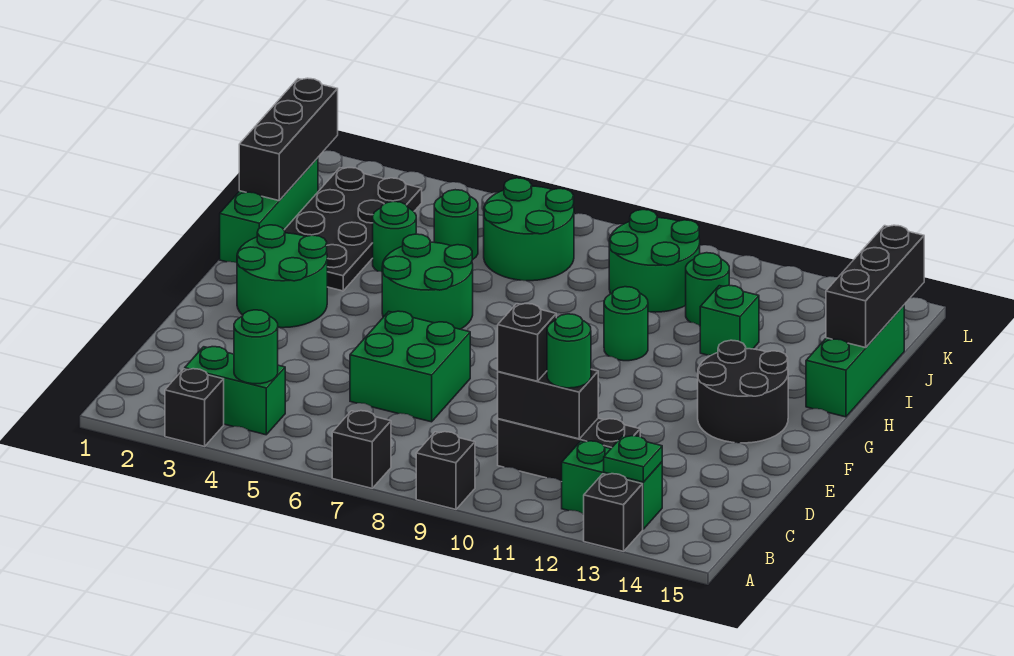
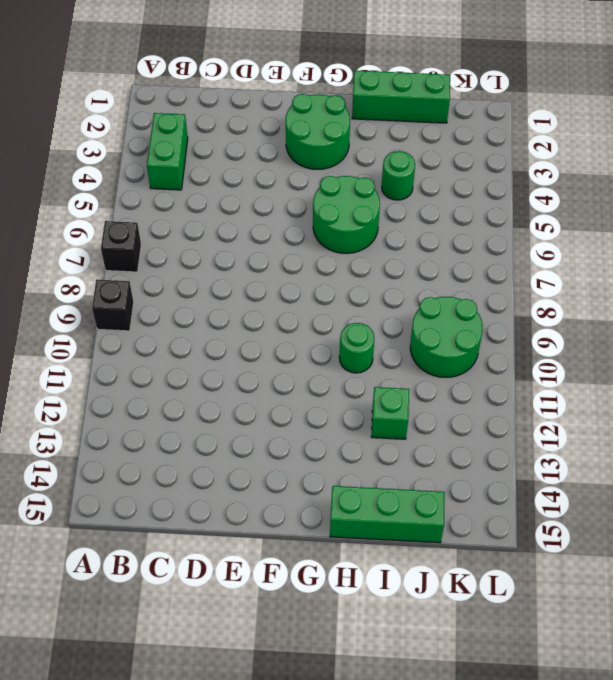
none -> black brick A3 level 1
none -> black brick A13 level 1
none -> green brick B12:B13 level 1

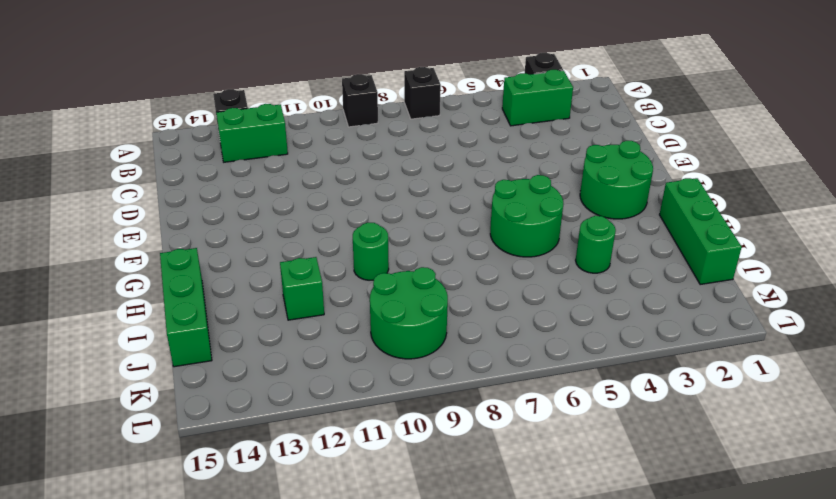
none -> black brick C10:C12 level 1
none -> green brick D6:E7 level 1
none -> black round brick F13:G14 level 1

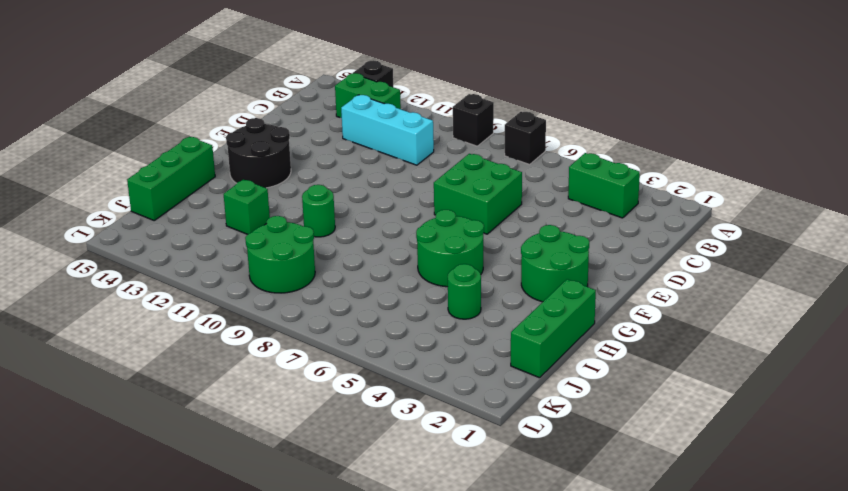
cyan brick C10:C12 level 1 -> black brick C10:C12 level 1
none -> black brick A3 level 1
none -> black plate H2:K3 level 1
none -> green round brick J5 level 1

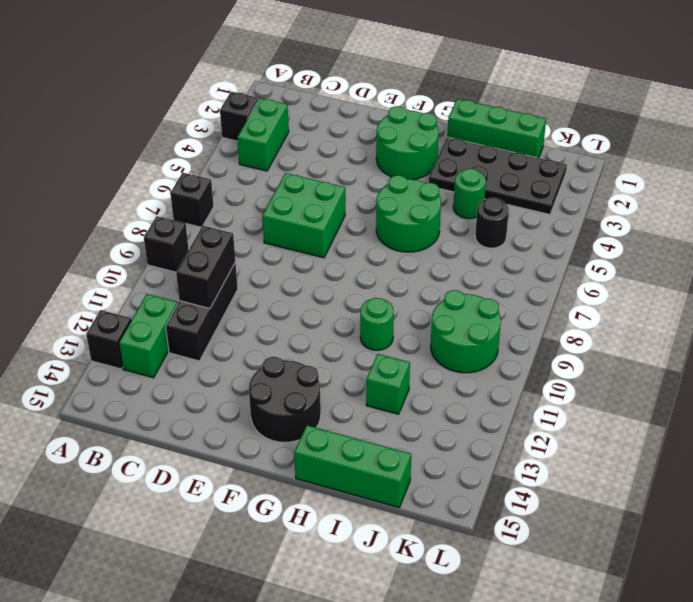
black round brick J5 level 1 -> green round brick J5 level 1
none -> green round brick J6:K7 level 1
none -> green round brick J11 level 1
none -> green round brick B4 level 2

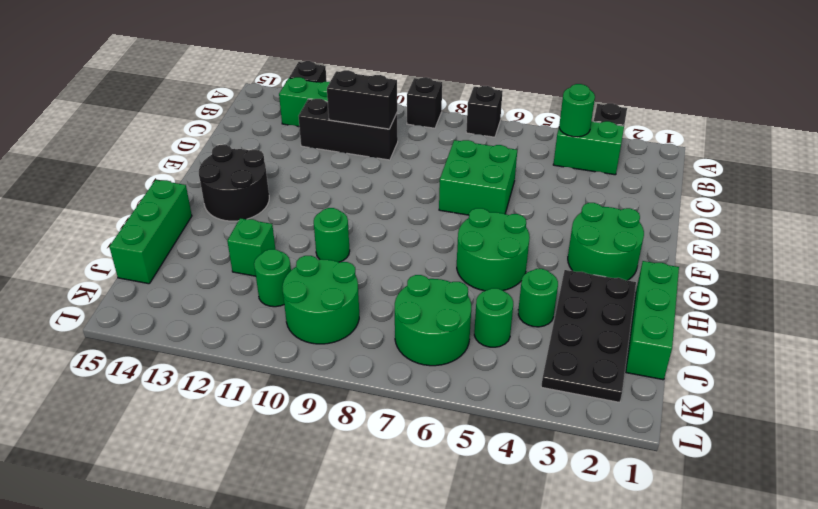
none -> green plate B13 level 2
none -> black brick I1:K1 level 2
none -> black brick I15:K15 level 2

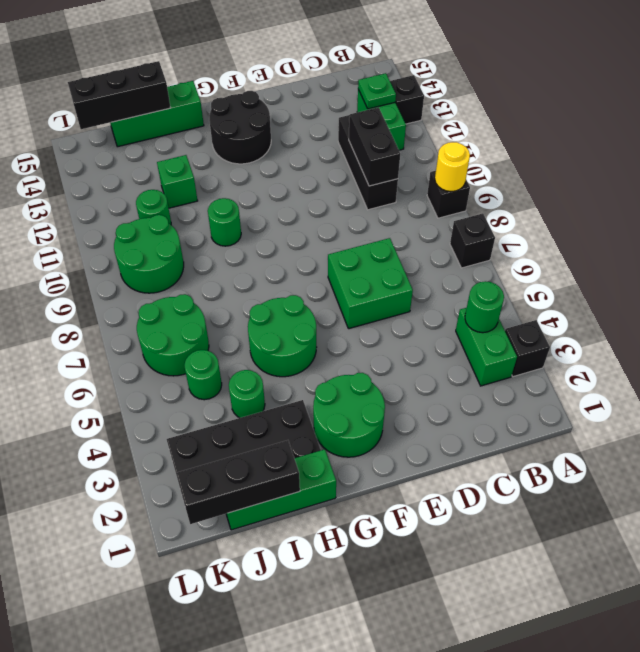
yellow round brick A9 level 2 -> none
none -> black brick C10 level 3
none -> green round brick C11 level 3

